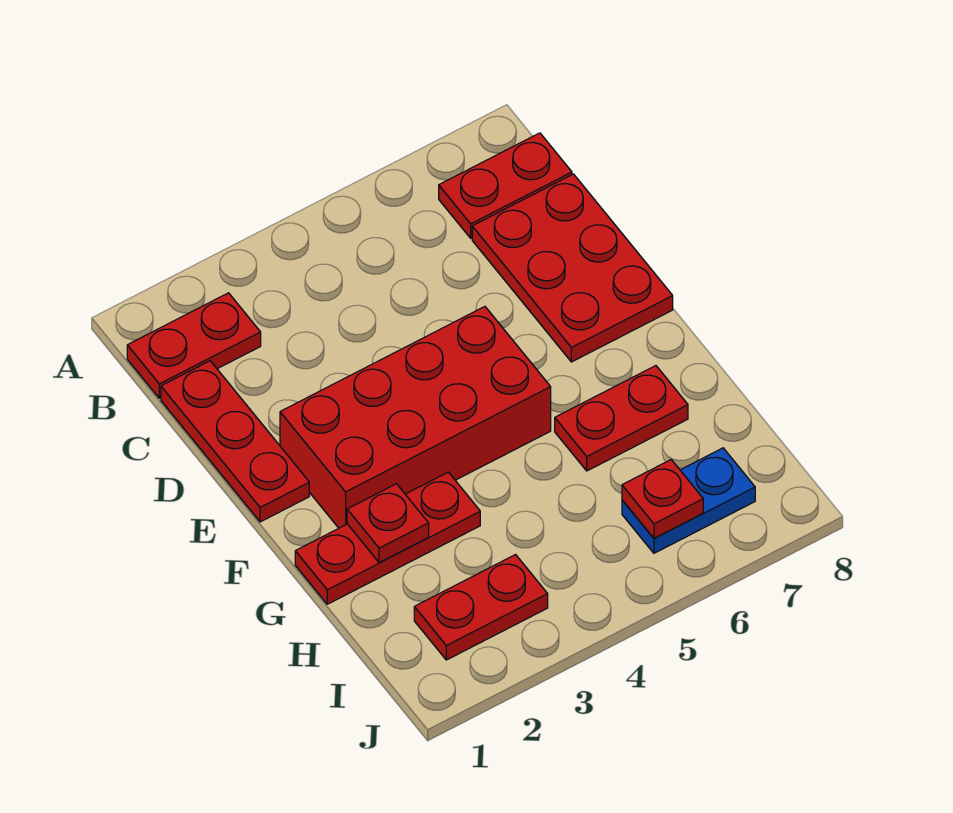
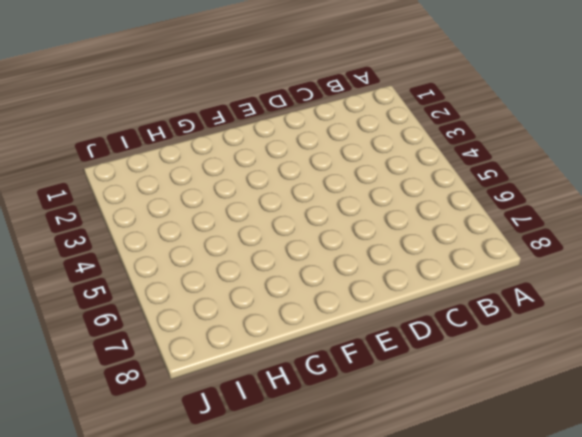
none -> red plate B1:B2 level 1
none -> red plate B7:B8 level 1

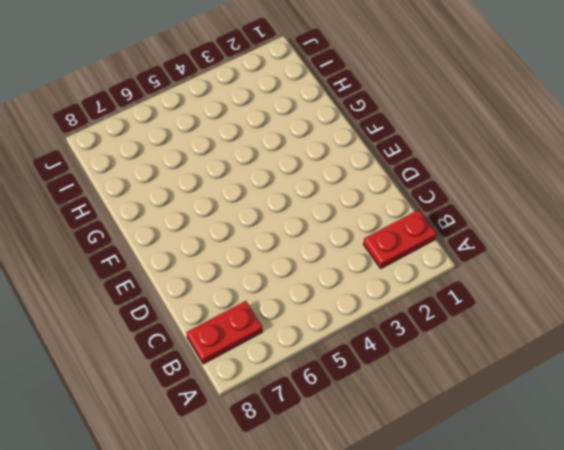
none -> red plate C1:E1 level 1
none -> red plate C7:E8 level 1

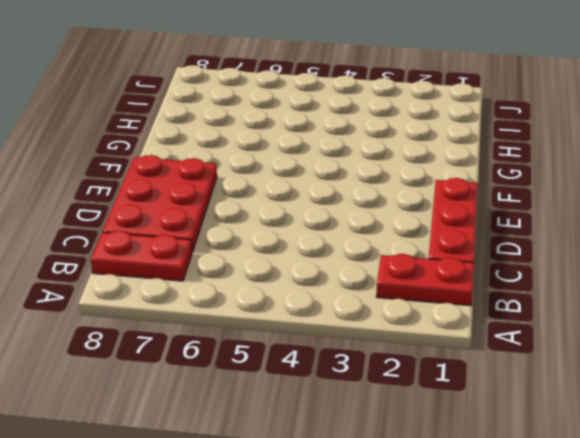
none -> red brick E2:F5 level 1
none -> red plate G1:G3 level 1

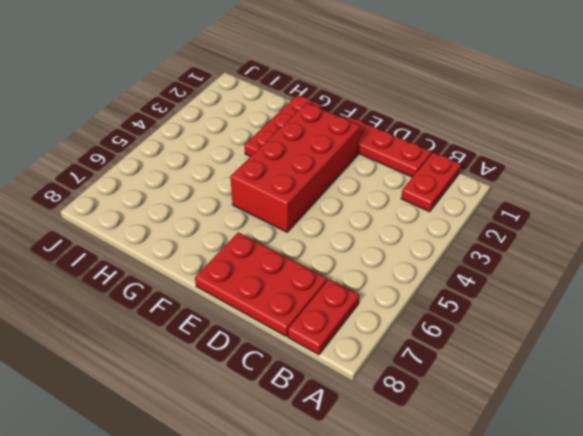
none -> red plate G6:G7 level 1
none -> red plate I2:I3 level 1

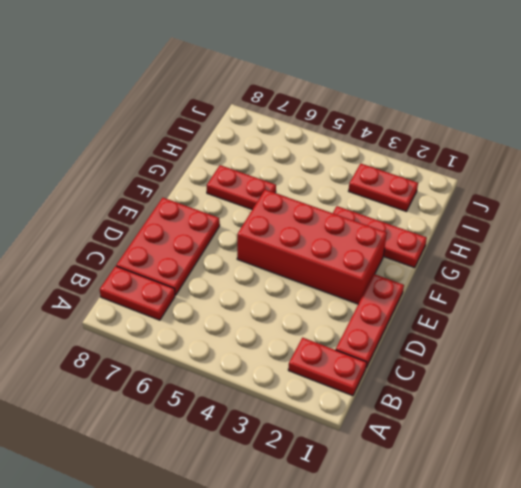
none -> blue plate I6:I7 level 1
none -> red plate G2 level 2

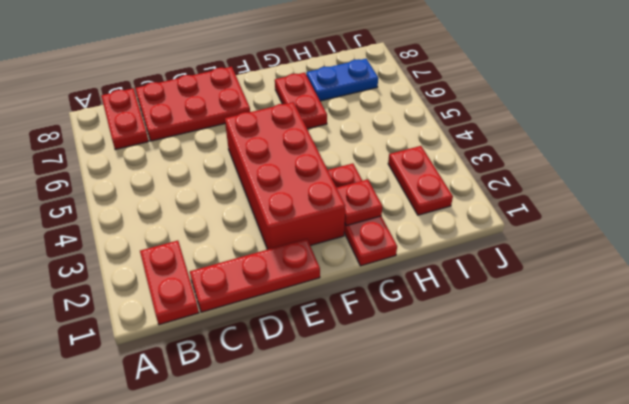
blue plate H7:I7 level 1 -> blue plate I6:I7 level 1
none -> red plate I6 level 2

